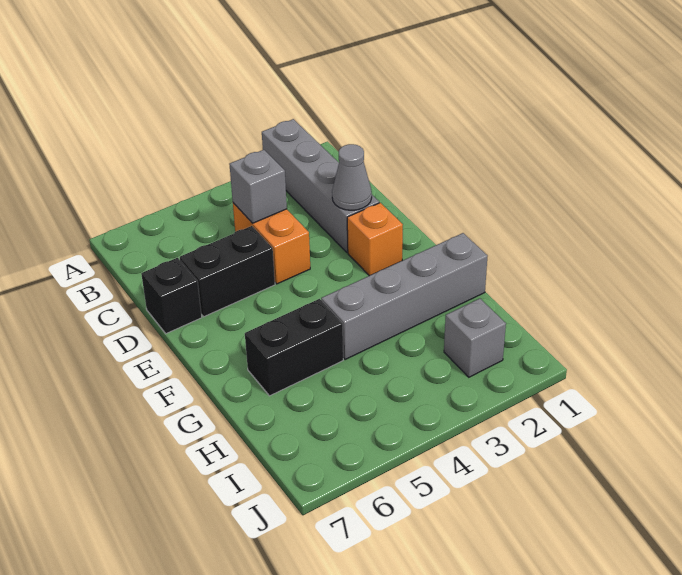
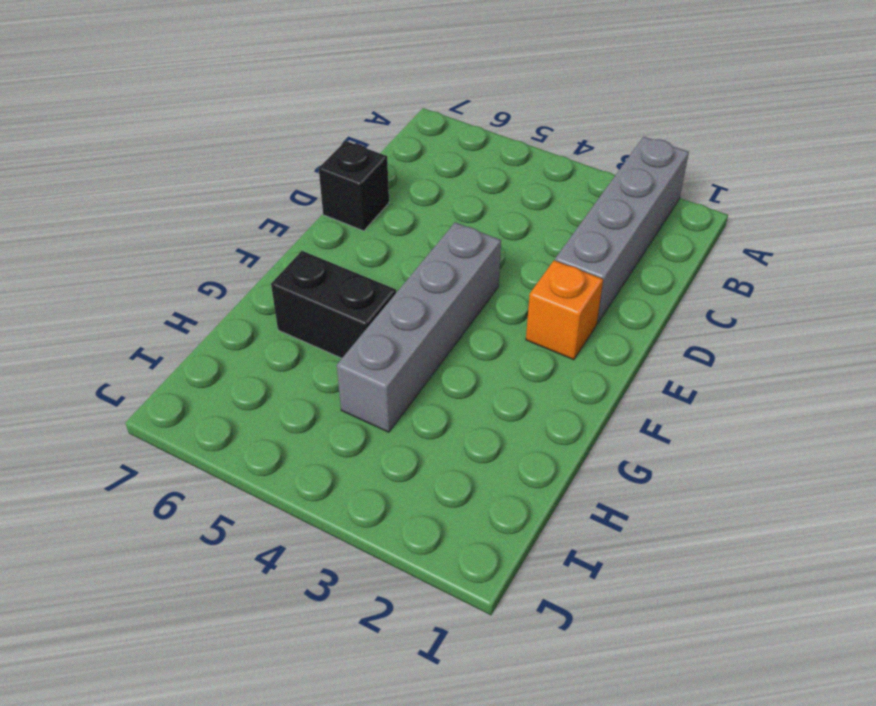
grey brick E4:H4 level 1 -> grey brick G1:G4 level 1
none -> orange brick C4:D4 level 1
none -> black brick D5:D6 level 1

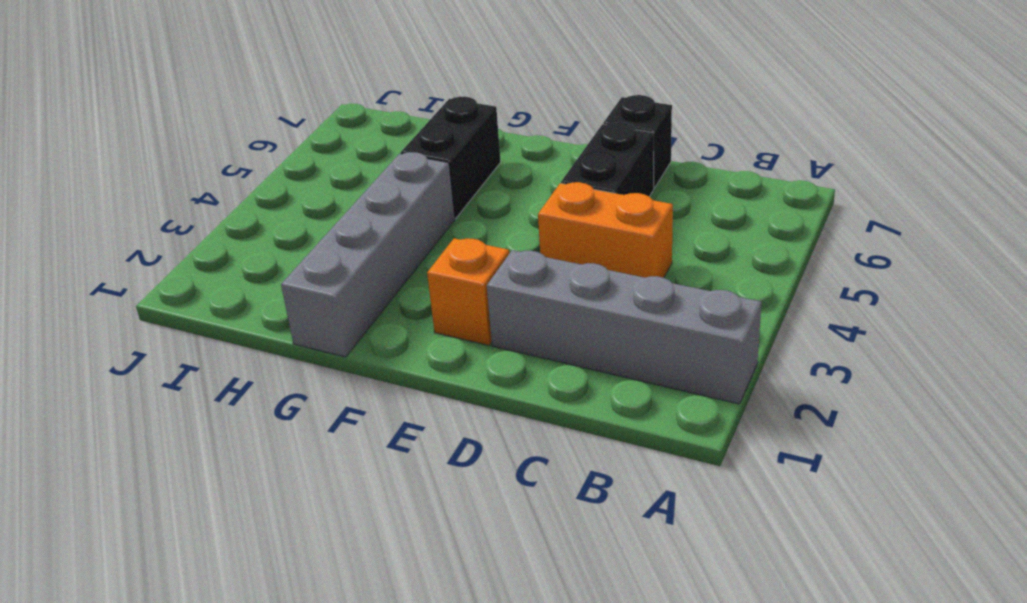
none -> grey brick I2 level 1
none -> grey brick C4 level 2

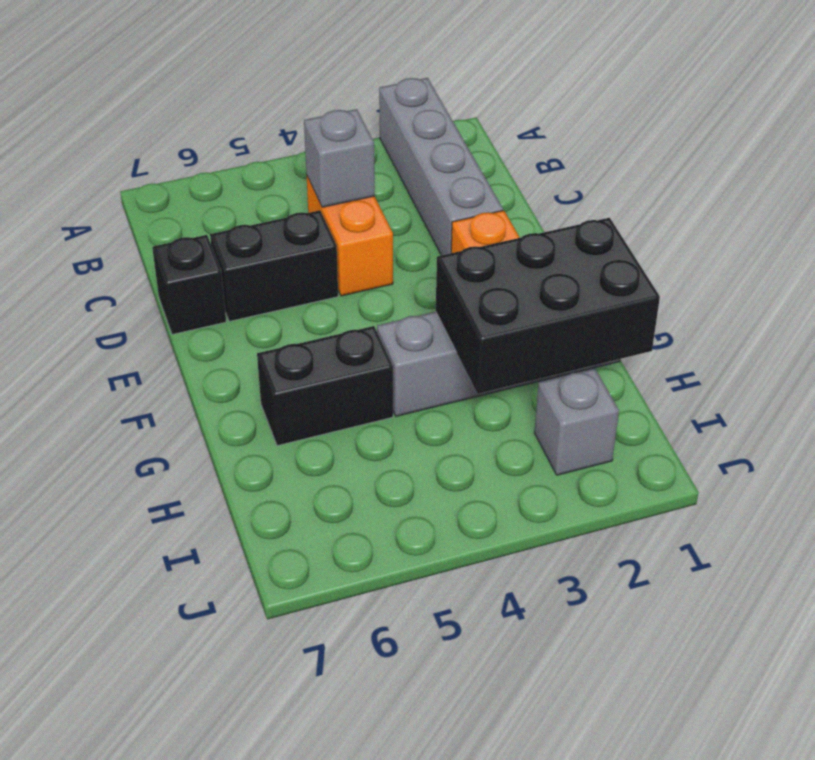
black brick G1:H3 level 2 -> none
none -> grey cone D2 level 2

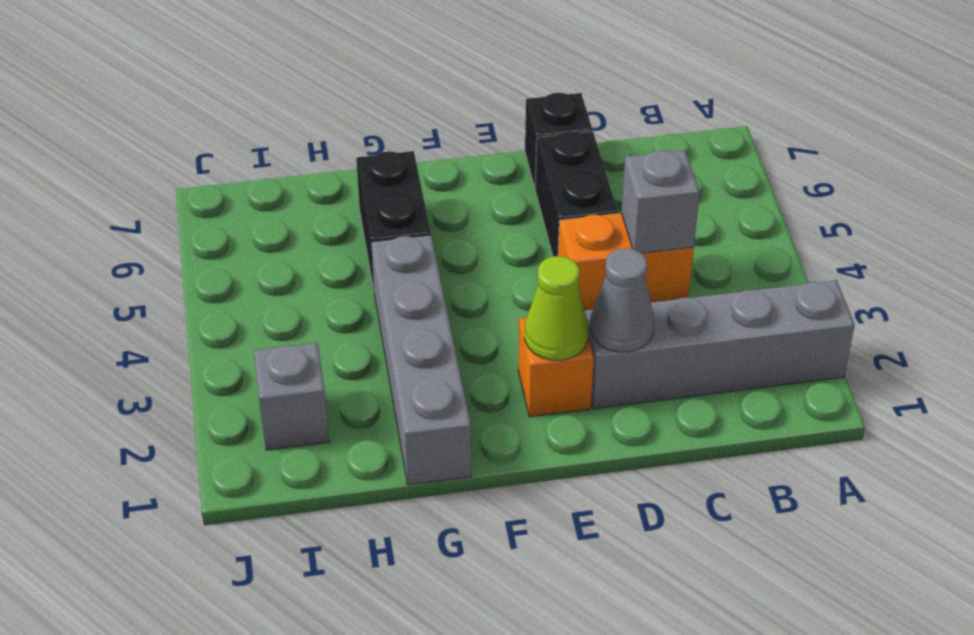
lime cone E2 level 2 -> none

